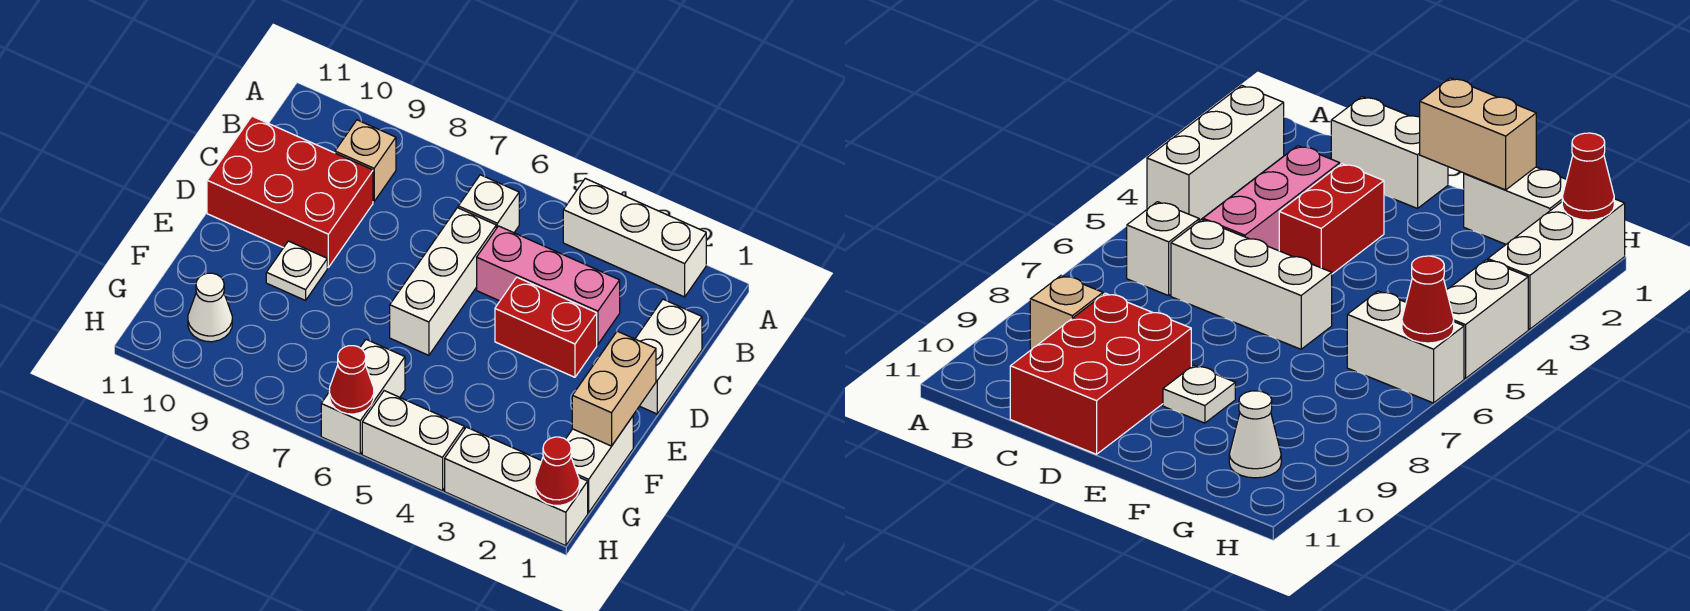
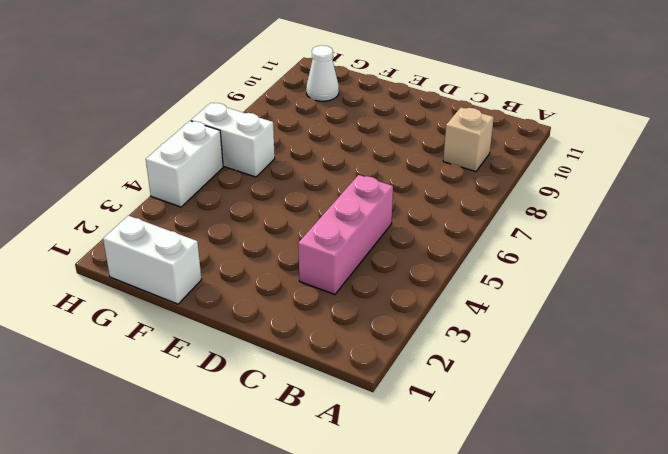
none -> white brick A2:A4 level 1
none -> white brick B6 level 1
none -> white brick C1:D1 level 1

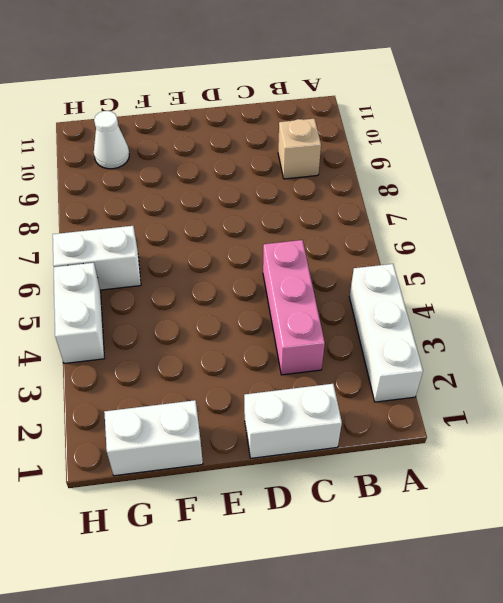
none -> white brick B6 level 1
none -> white brick C6:E6 level 1
none -> red brick C9:D11 level 1

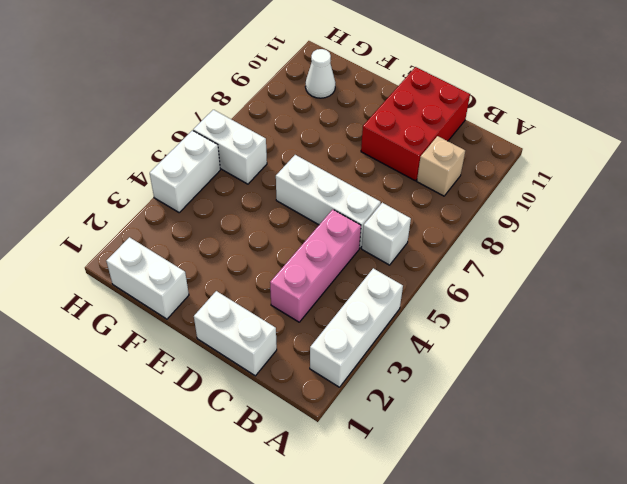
none -> red brick D3:D4 level 1
none -> white plate E9 level 1
none -> white brick H1:H3 level 1

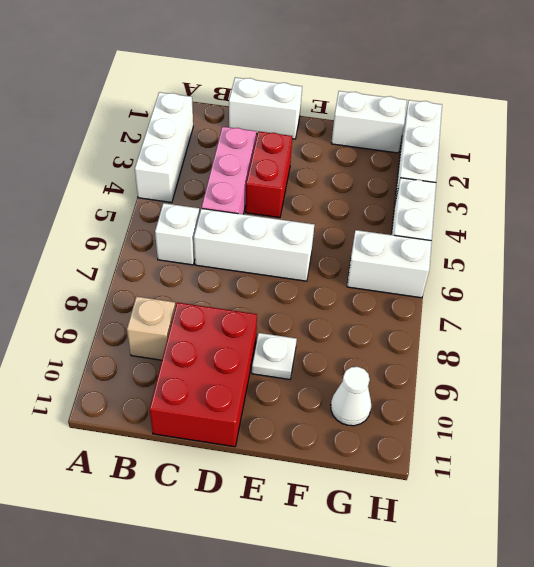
none -> tan brick E1:F1 level 2
none -> red cone H1 level 2
none -> red cone H6 level 2

